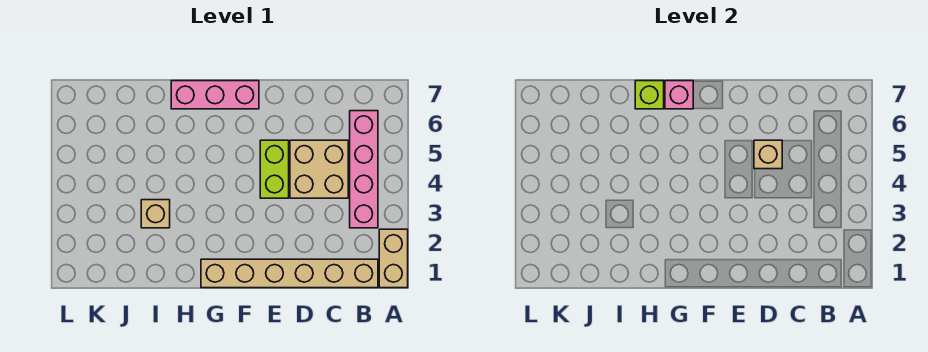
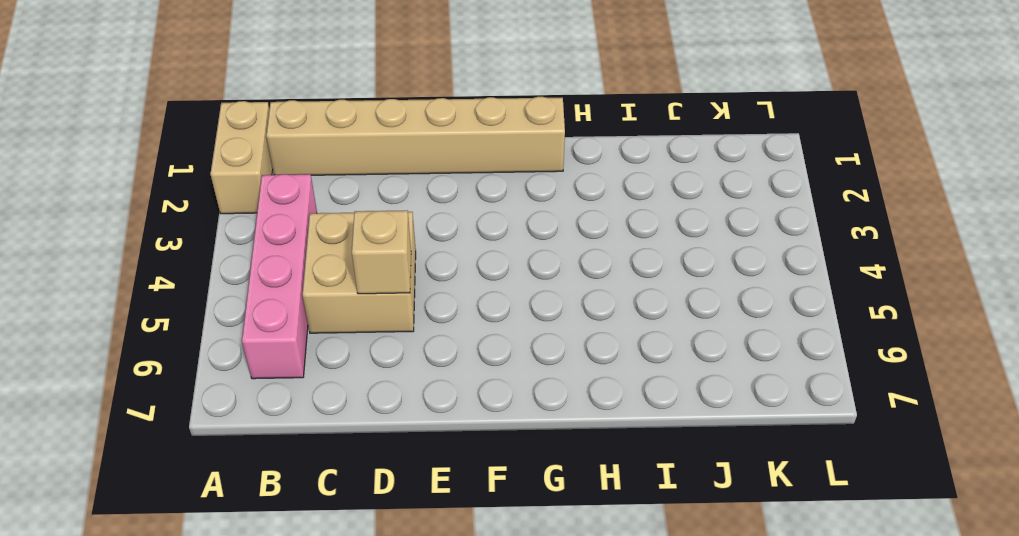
none -> lime brick E4:E5 level 1
none -> pink brick F7:H7 level 1

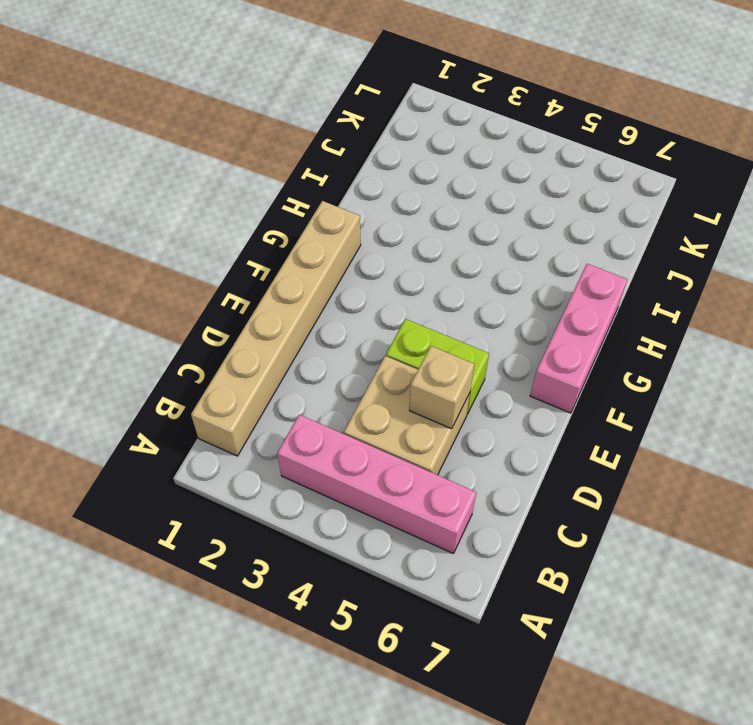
none -> tan brick A1:A2 level 1
none -> tan brick I3 level 1

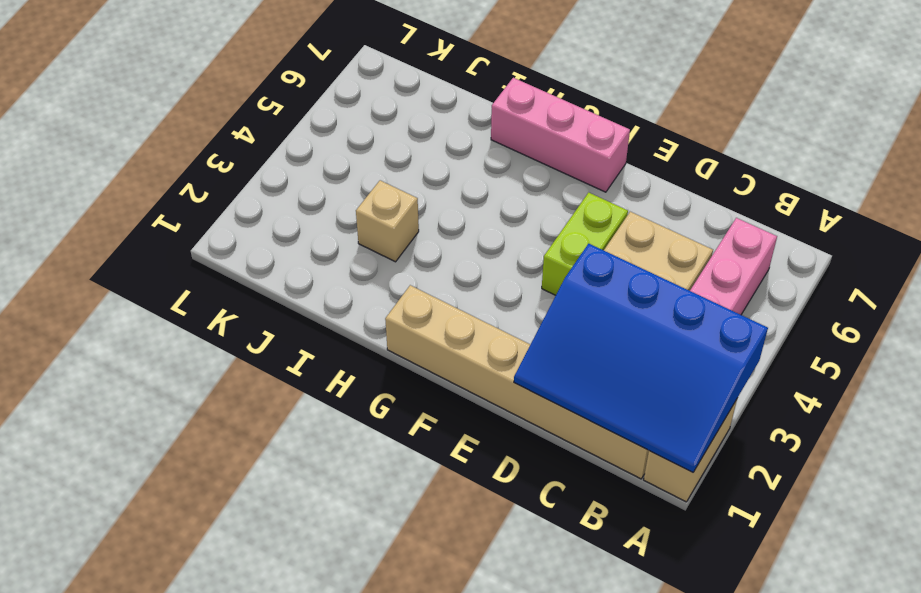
blue slope A1:D3 level 2 top 3 -> none
none -> tan brick D5 level 2
none -> pink brick G7 level 2

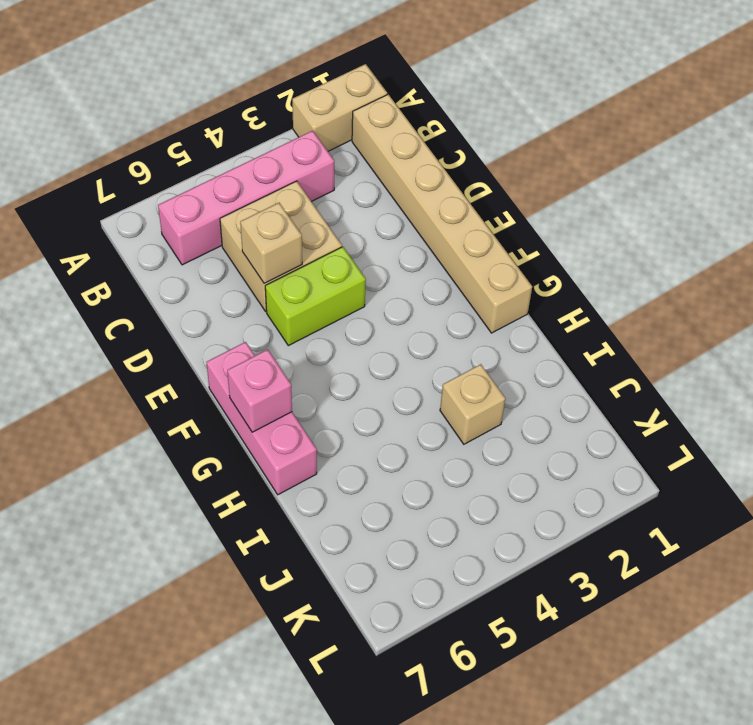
none -> lime brick H7 level 2

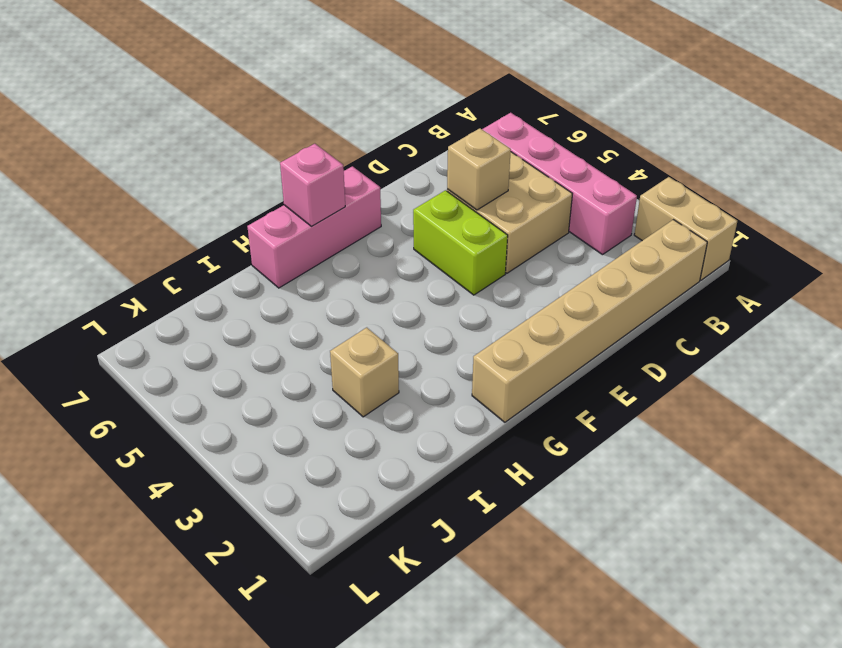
none -> lime brick H7 level 2

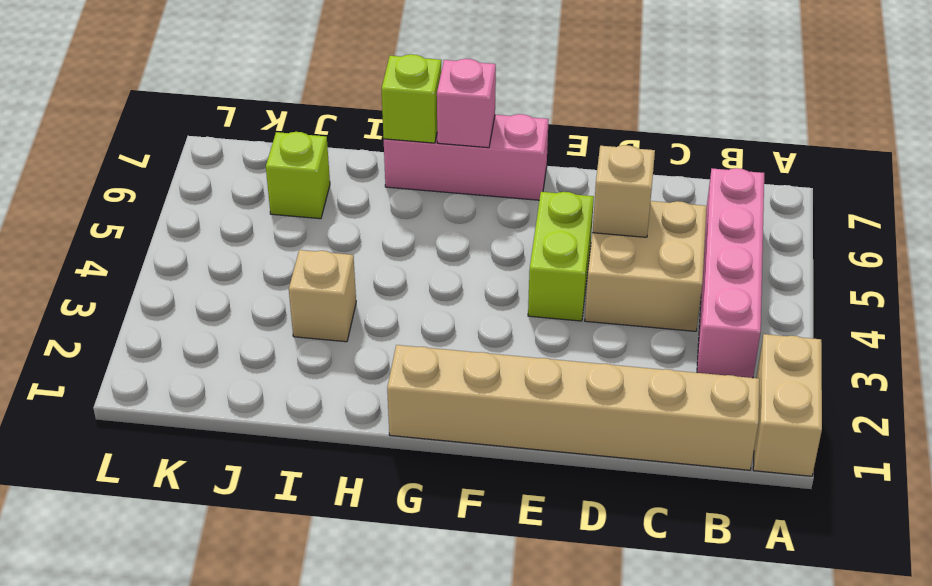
lime brick J6 level 1 -> none

